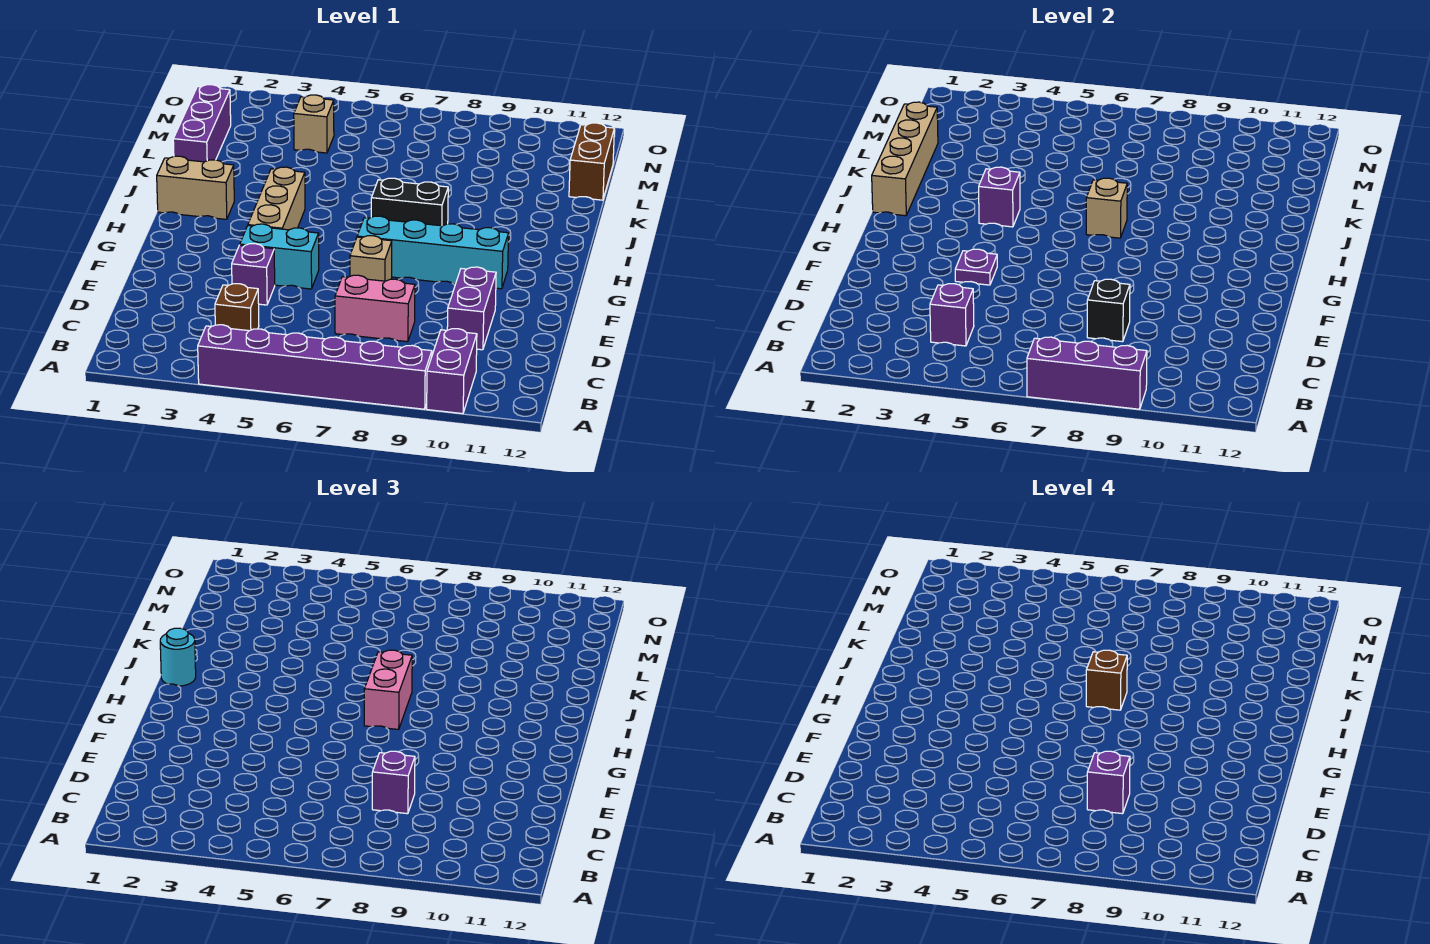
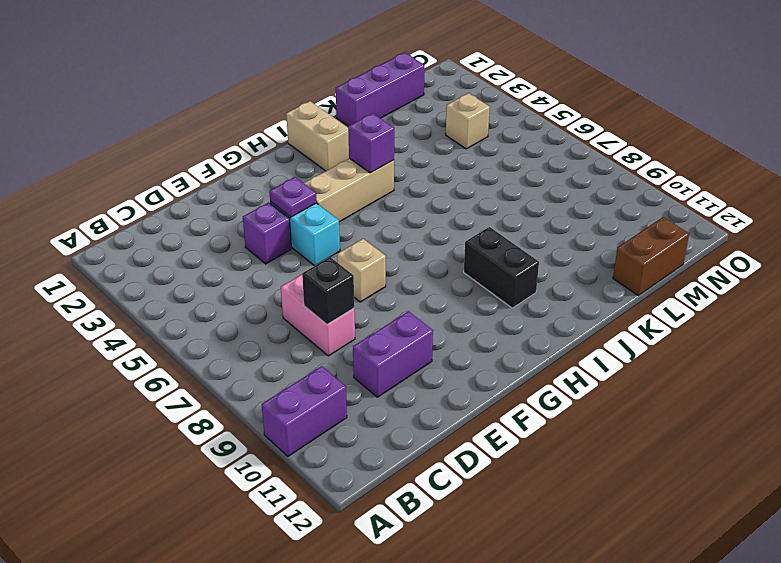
black brick I9:I10 level 1 -> black brick I7:I8 level 1
none -> purple brick A4:A9 level 1
none -> brown brick C4 level 1
none -> cyan brick G7:G10 level 1

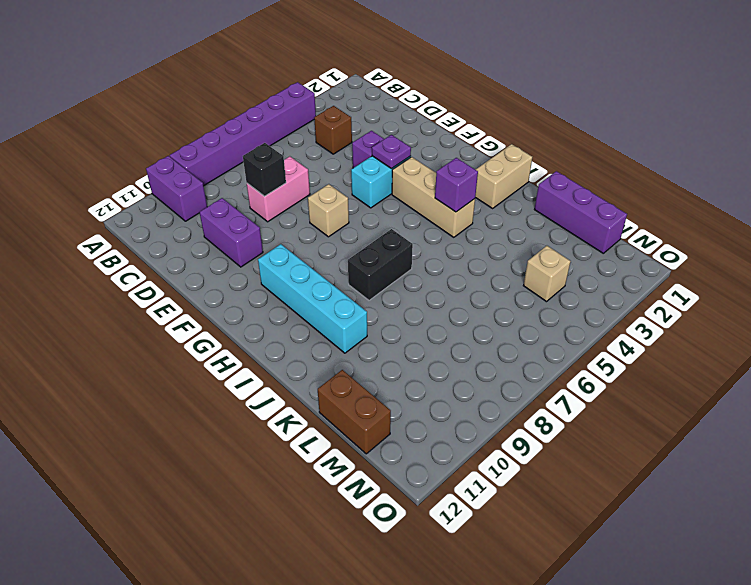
cyan brick G10:J10 level 1 -> cyan brick G7:G10 level 1
none -> purple brick A7:A9 level 2
none -> purple brick C4 level 2
none -> tan brick I1:L1 level 2

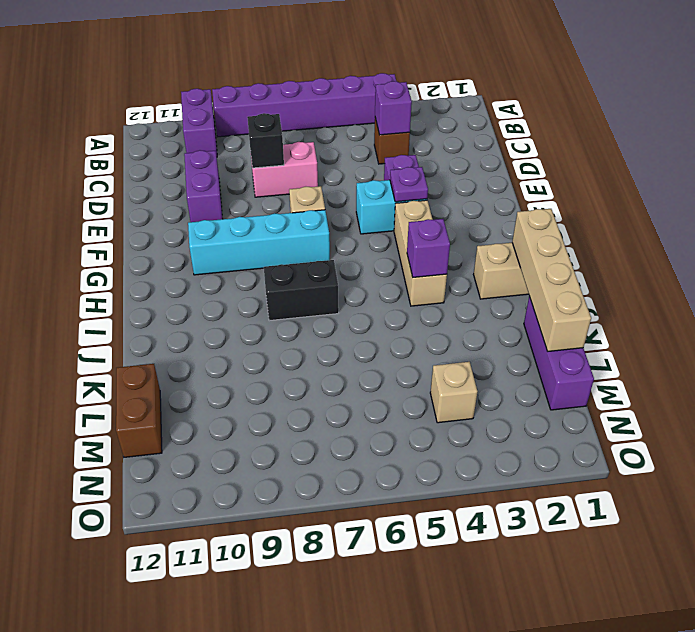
none -> purple brick A7:A9 level 2
none -> tan brick I7 level 2
none -> purple brick D8 level 3

